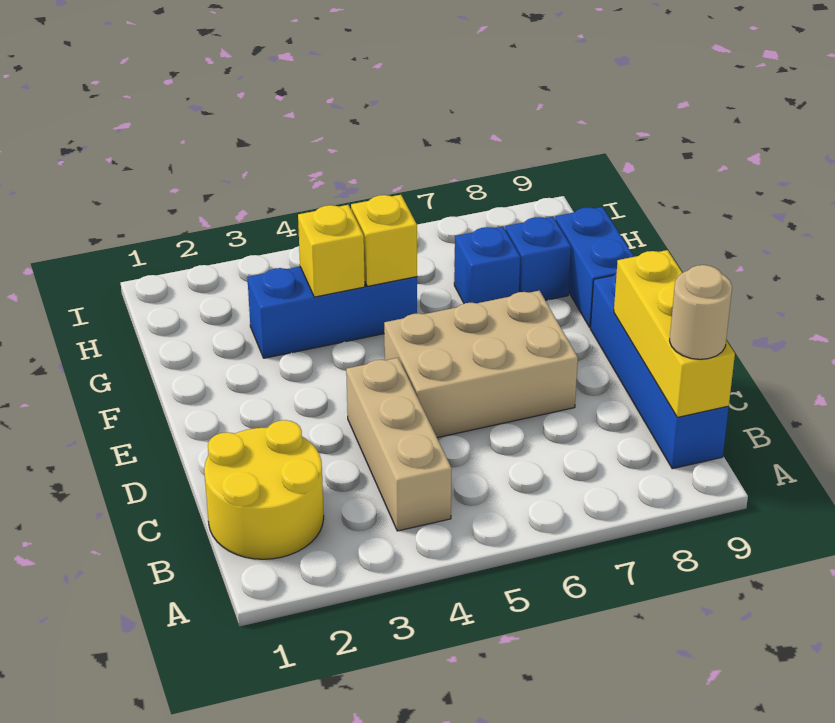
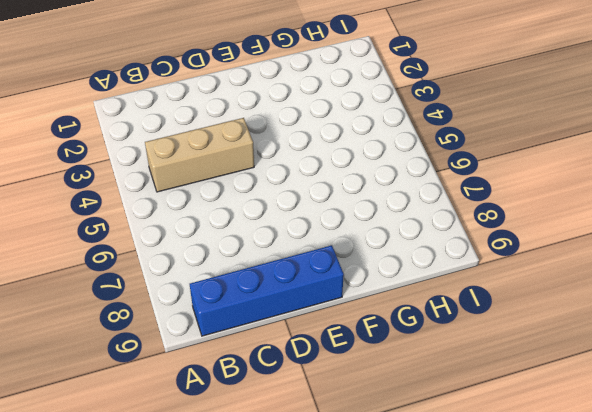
none -> yellow round brick B1:C2 level 1
none -> tan brick D5:E7 level 1
none -> blue brick F9:G9 level 1

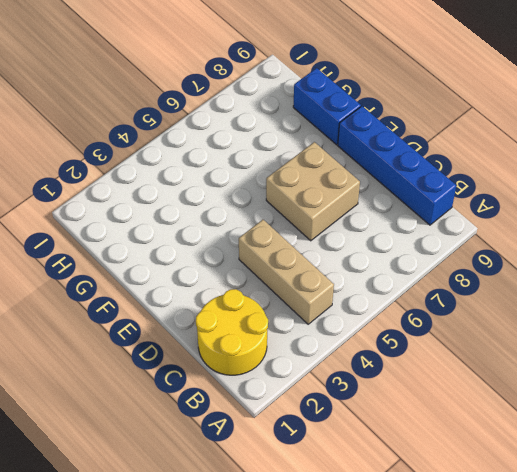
tan brick D6:E7 level 1 -> tan brick D5:E7 level 1
none -> blue brick G3:G5 level 1
none -> blue brick G7 level 1
none -> blue brick G8 level 1

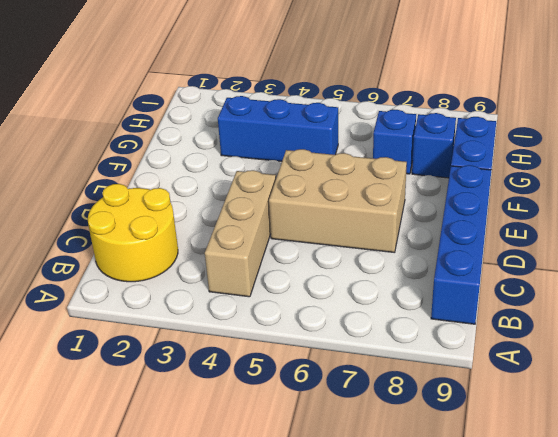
none -> yellow brick B9:D9 level 2
none -> yellow brick G4 level 2
none -> yellow brick G5 level 2

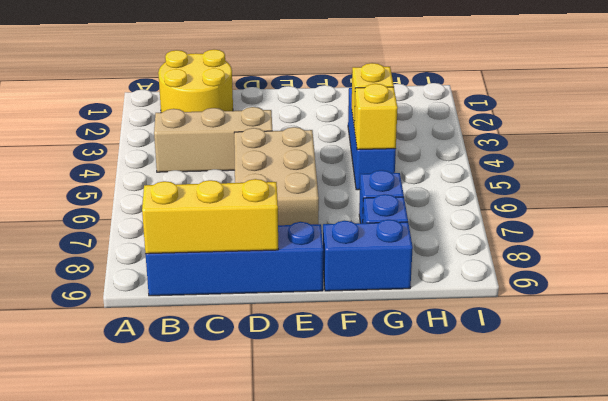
none -> tan round brick B9 level 3

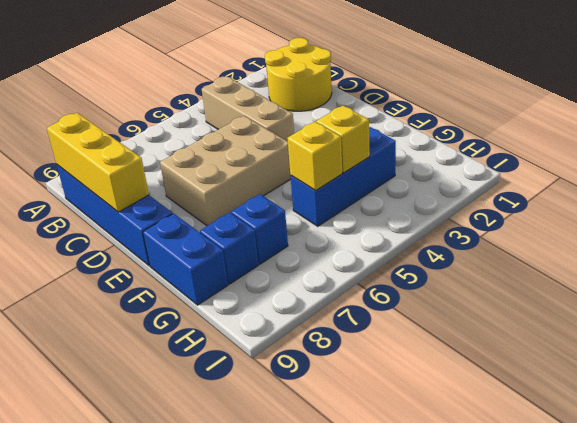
none -> tan round brick B9 level 3

